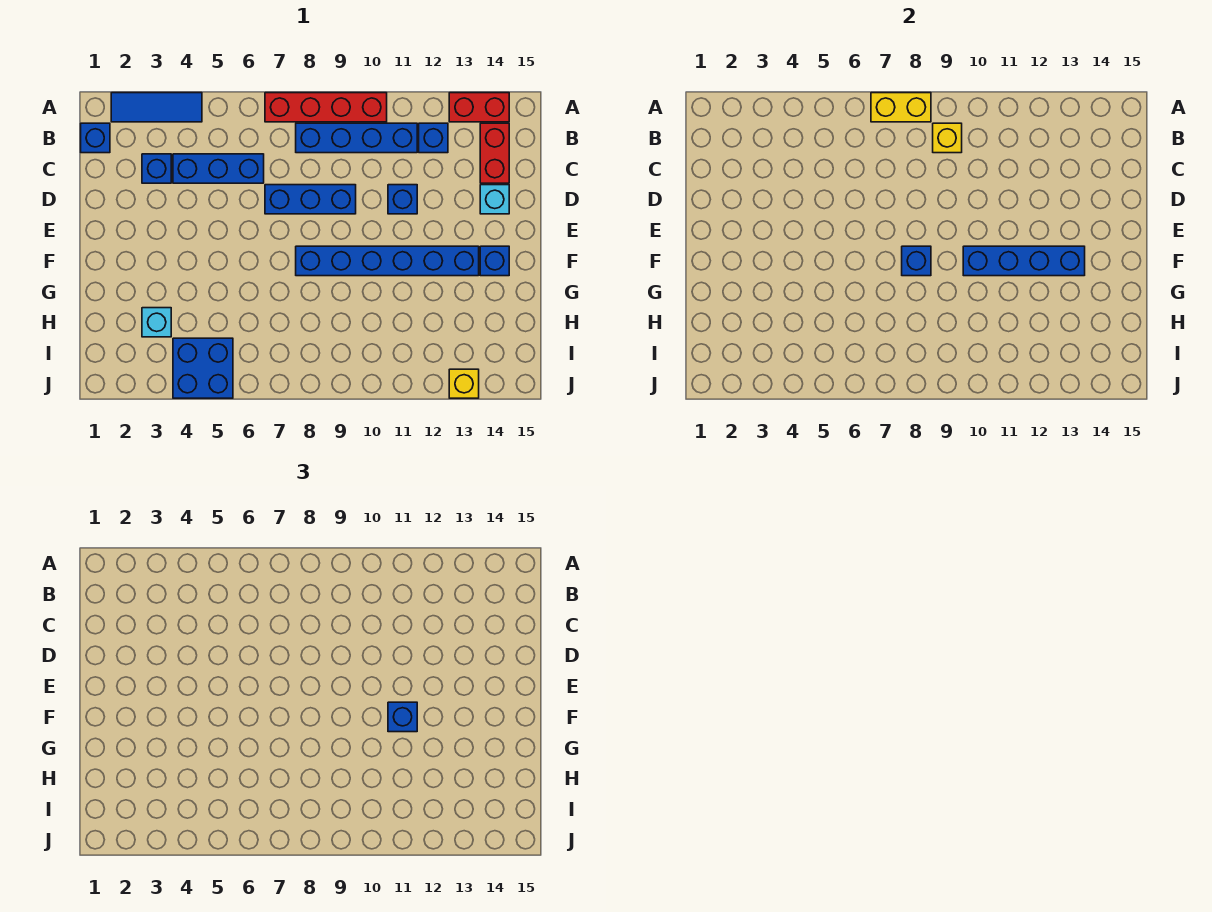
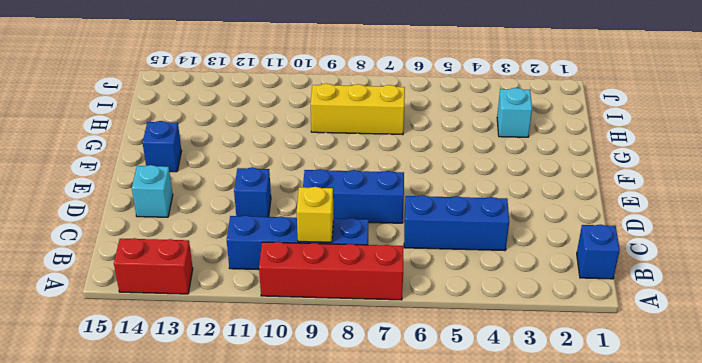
yellow brick H7:H9 level 1 -> none
none -> blue tile A2:A4 level 1
none -> blue brick B12 level 1
none -> red brick B14:C14 level 1

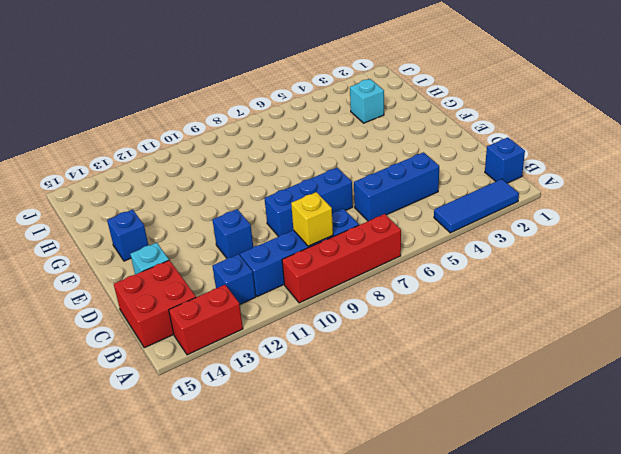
red brick B14:C15 level 1 -> red brick B14:C14 level 1
none -> blue brick C3 level 1
none -> blue brick F8:F13 level 1
none -> blue brick I4:J5 level 1

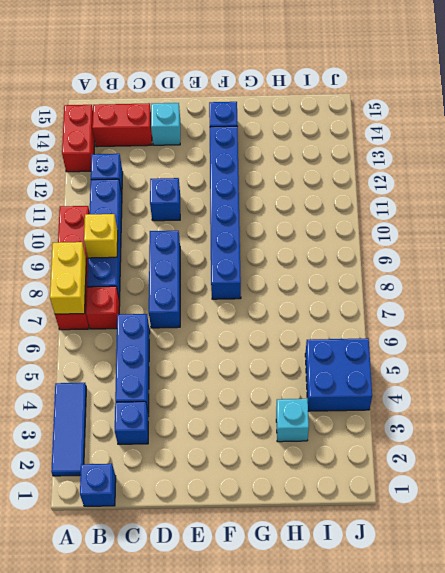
red brick B7 level 1 -> none
none -> yellow brick J13 level 1
none -> blue brick F8 level 2
none -> blue brick F10:F13 level 2

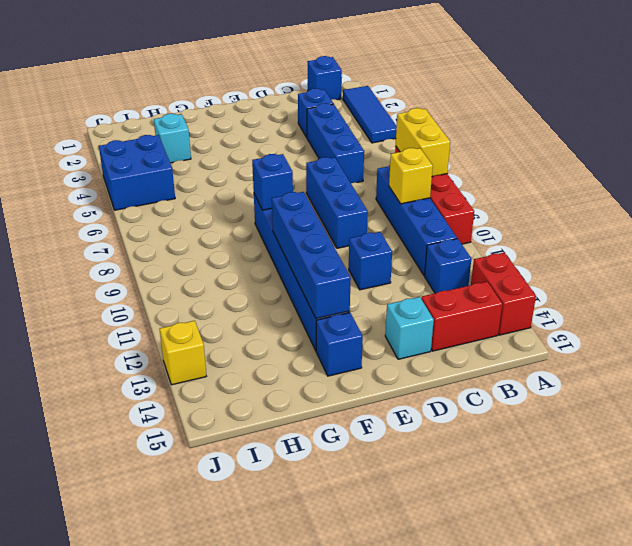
none -> blue brick F11 level 3

